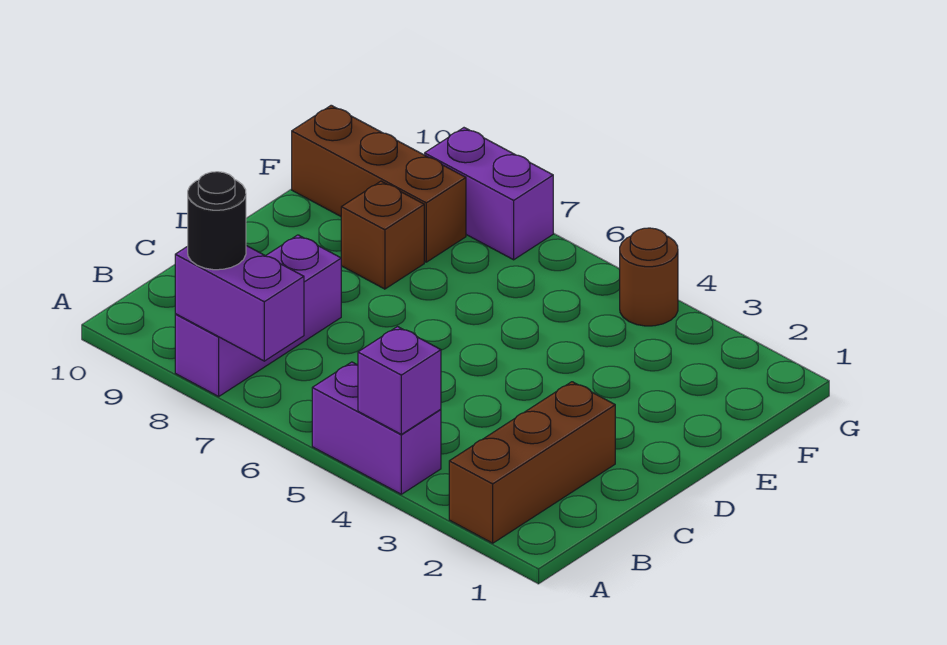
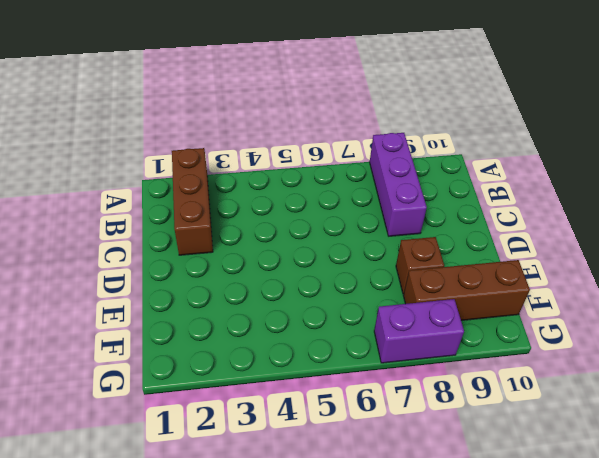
none -> purple brick A4:A5 level 1
none -> brown round brick G4 level 1

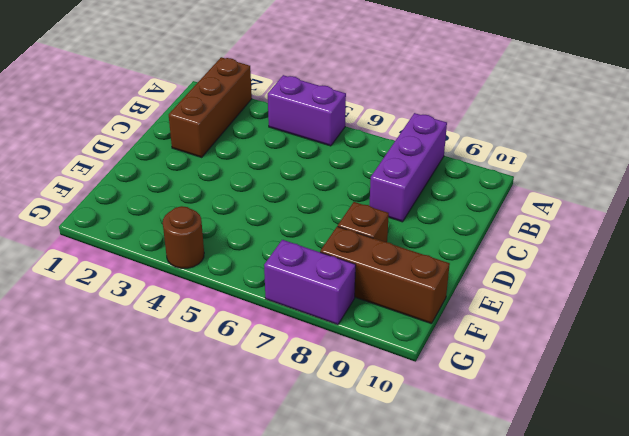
none -> purple brick A4 level 2
none -> purple brick A7:A8 level 2

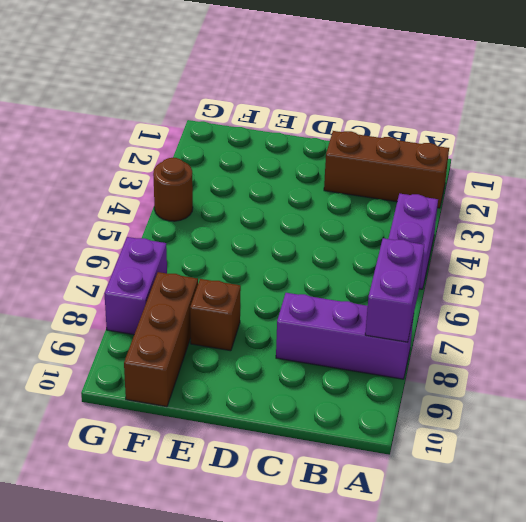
none -> purple brick A4 level 2
none -> black round brick A8 level 3

